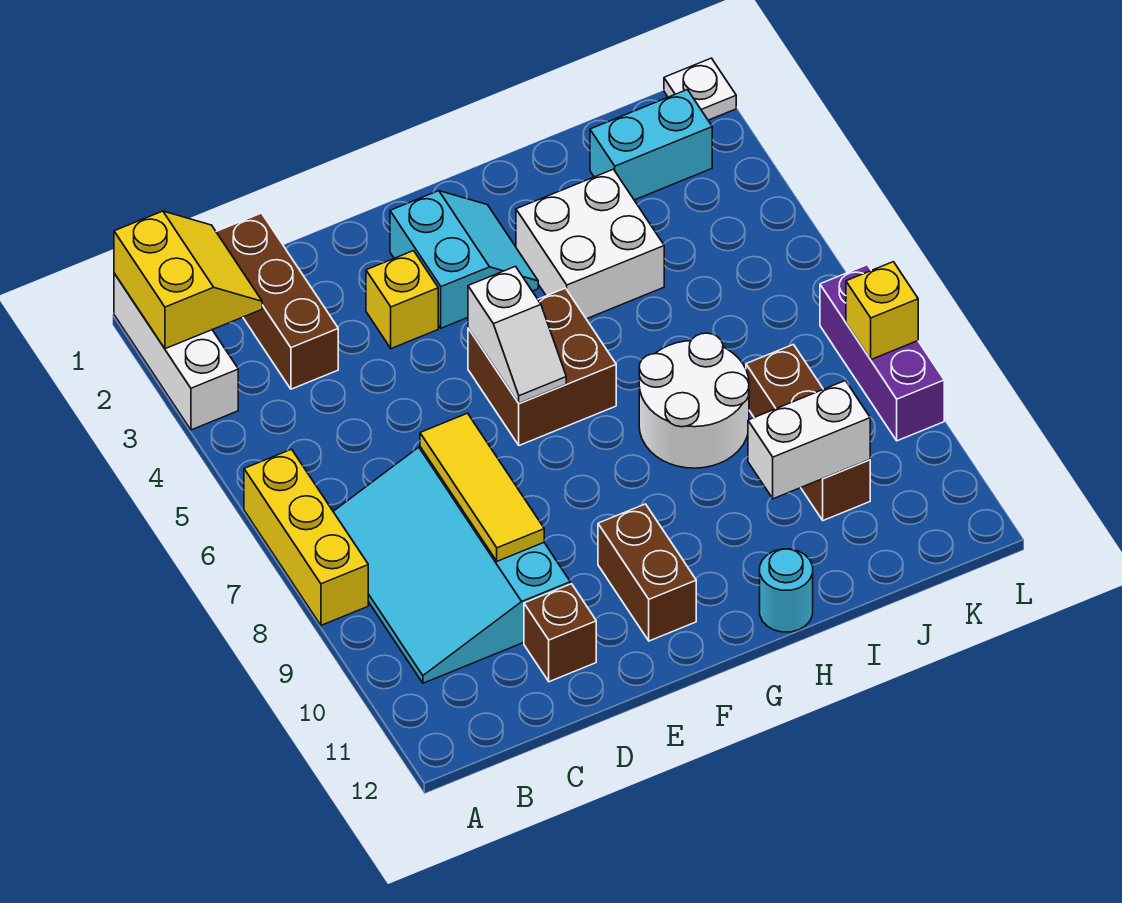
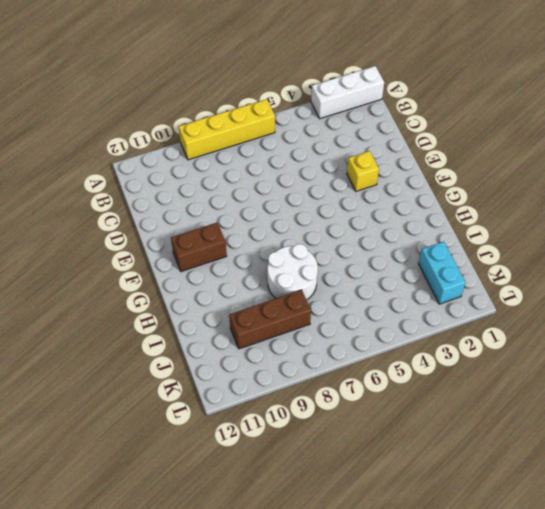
yellow brick A6:A9 level 1 -> yellow brick A6:A8 level 1
none -> cyan slope B7:D10 level 1 top D
none -> brown brick C1:C3 level 1
none -> brown brick D11 level 1

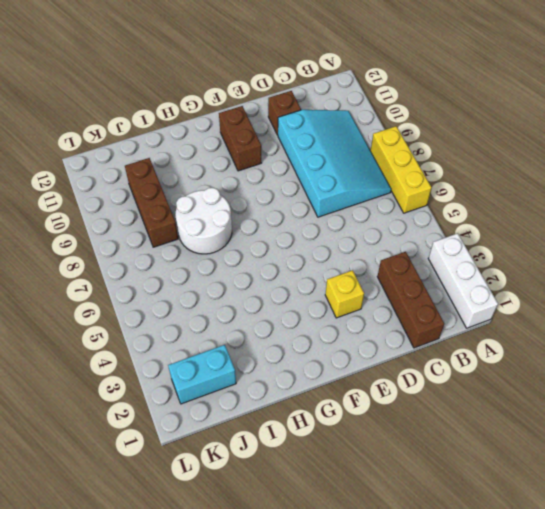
none -> cyan slope F2:G3 level 1 top F
none -> brown brick F5:G6 level 1
none -> white brick H3:I4 level 1

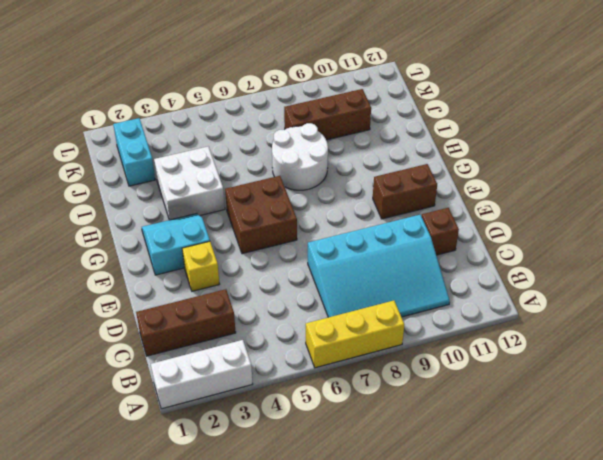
none -> cyan round brick H12 level 1
none -> white plate L1 level 1
none -> purple brick L7:L9 level 1

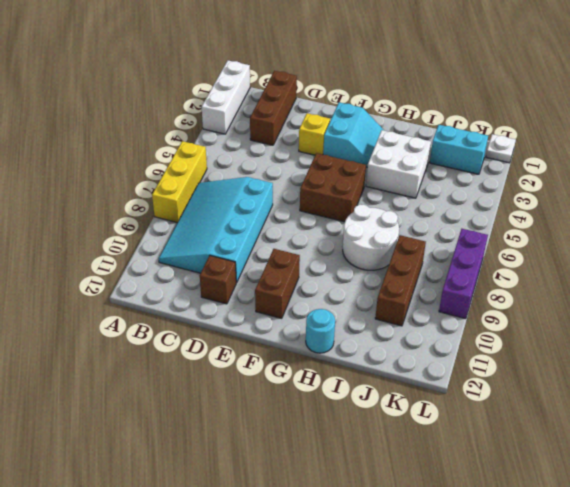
none -> yellow slope A1:B2 level 2 top A
none -> yellow tile D7:D9 level 2
none -> white slope F5:F6 level 2 top 5

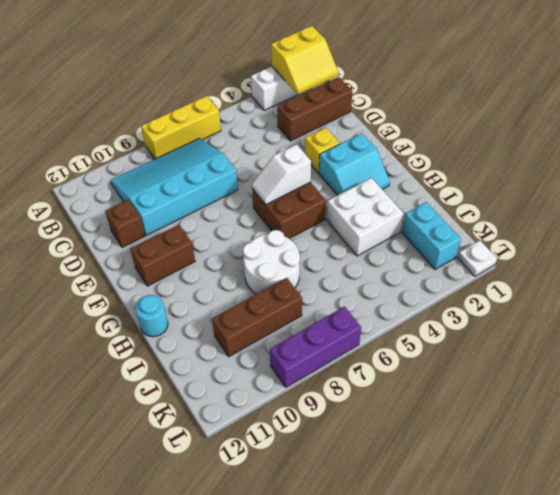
none -> yellow tile D7:D9 level 2
none -> white brick I10:J10 level 2
none -> yellow brick L8 level 2

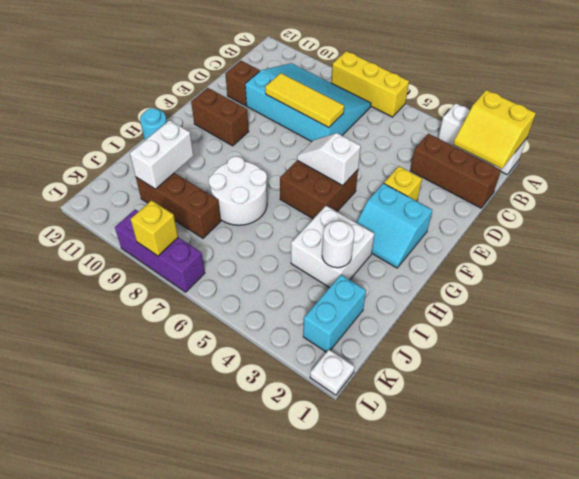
white round brick I3 level 2 -> none

